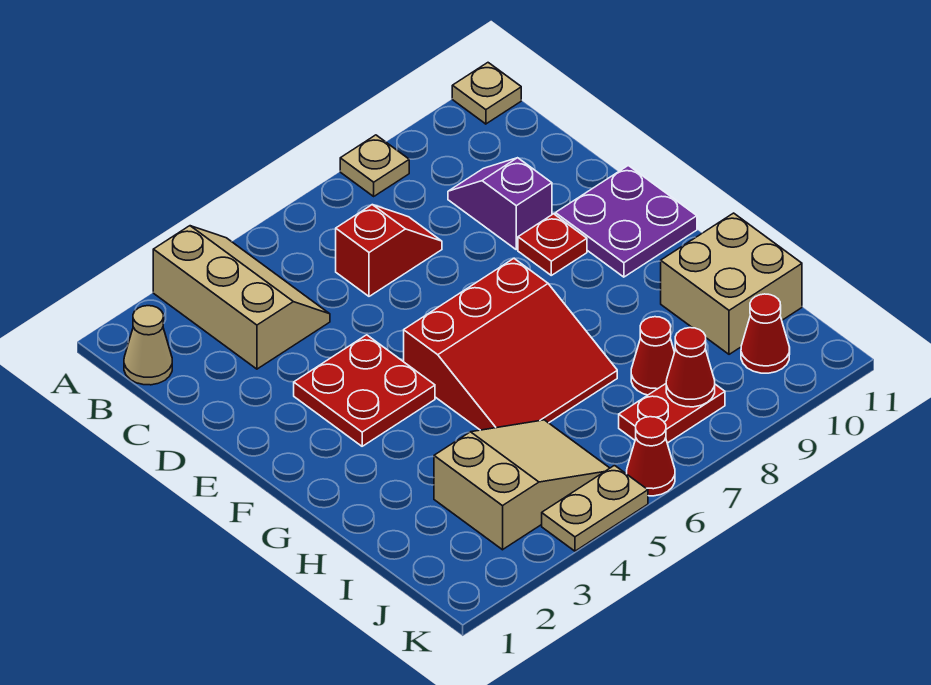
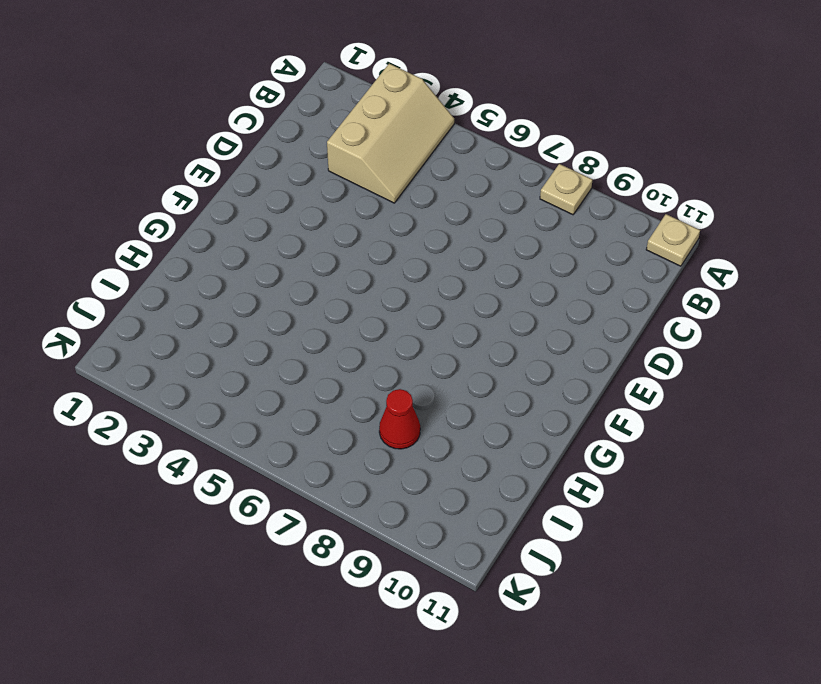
none -> tan cone B1 level 1
none -> red slope C6:C7 level 1 top 6
none -> purple slope C9:D9 level 1 top D

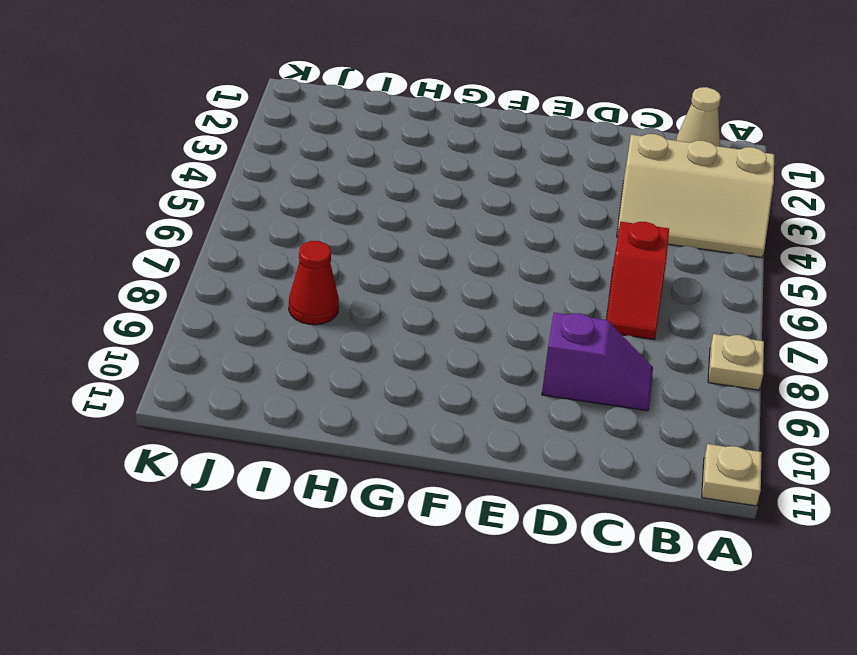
none -> red plate E3:F4 level 1
none -> red plate E9 level 1
none -> purple plate E10:F11 level 1

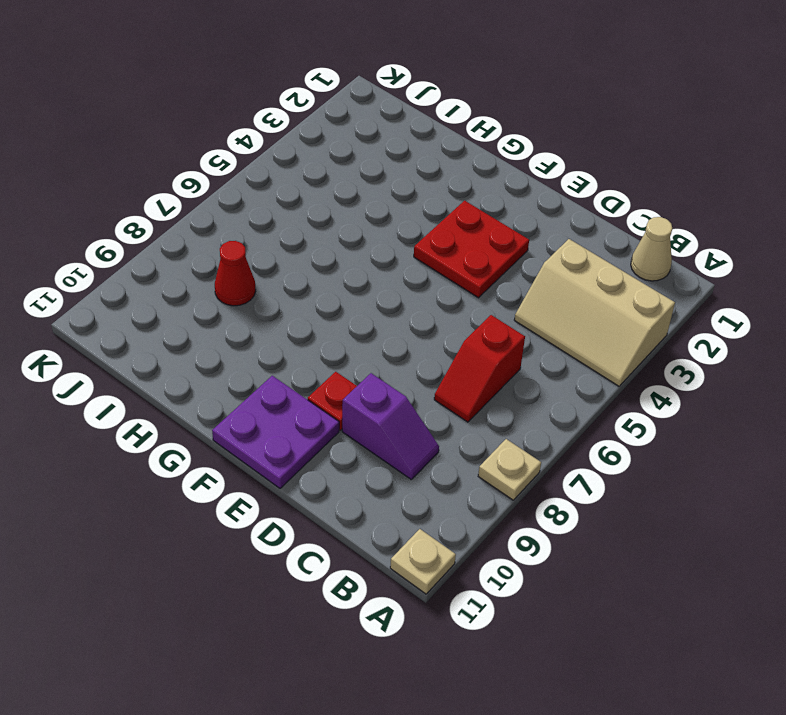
none -> red slope F5:H7 level 1 top F
none -> tan brick H10:I11 level 1
none -> tan slope I3:J5 level 1 top 3

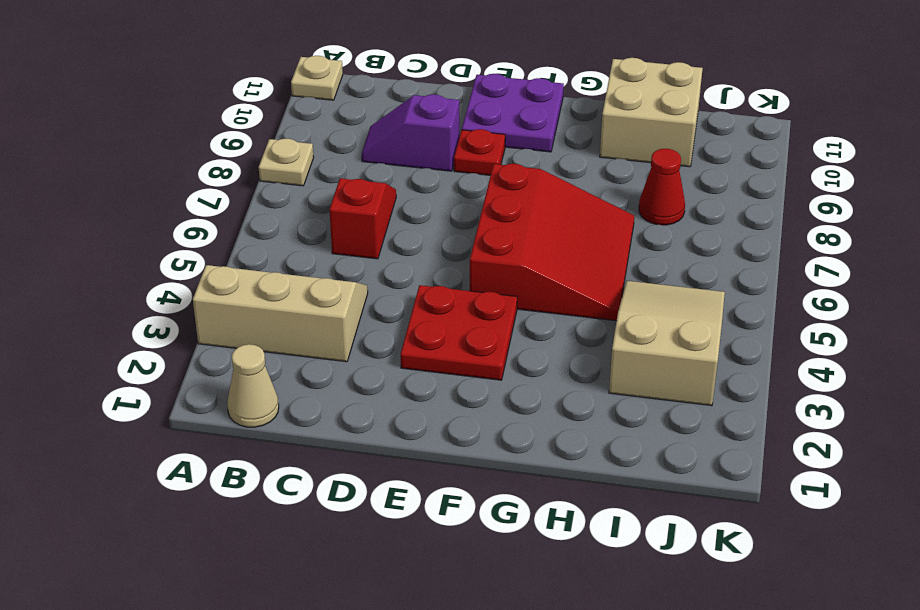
none -> red plate J7:J8 level 1
none -> red cone J10 level 1
none -> tan plate K4:K5 level 1

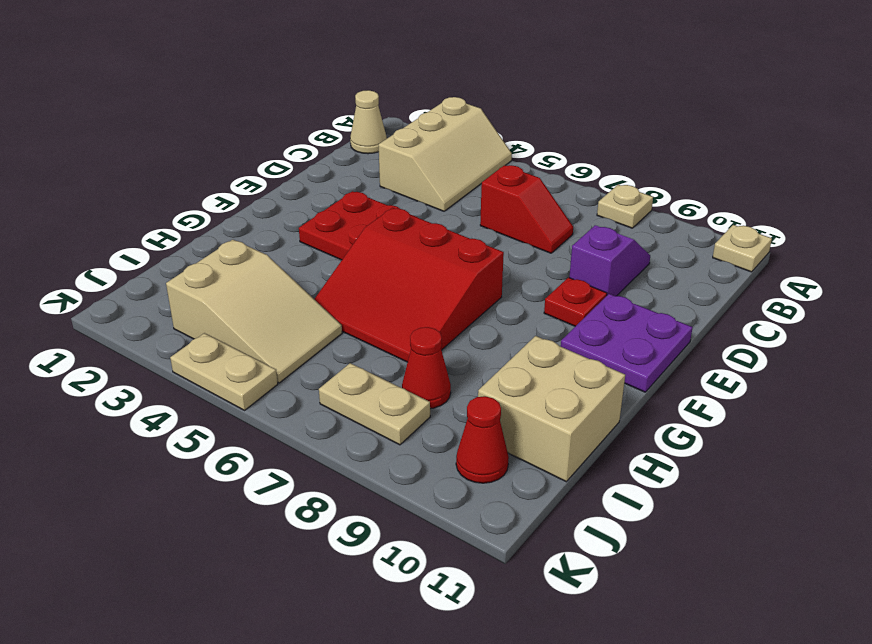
tan plate J7:J8 level 1 -> red plate J7:J8 level 1
none -> red cone K6 level 1
none -> red cone J8 level 2

